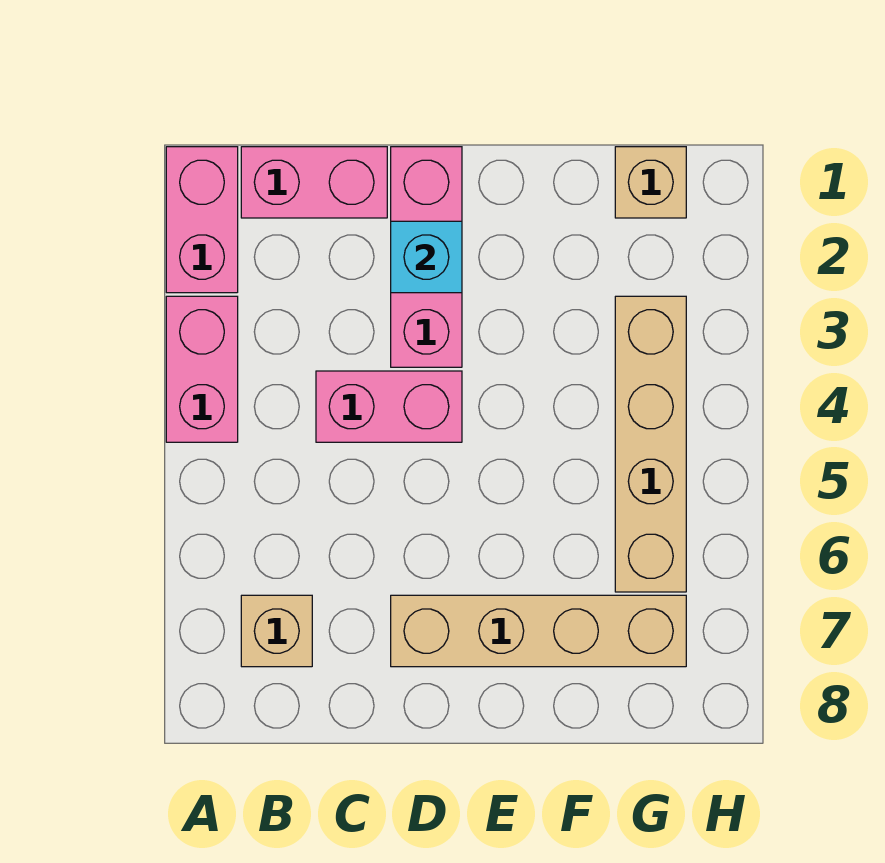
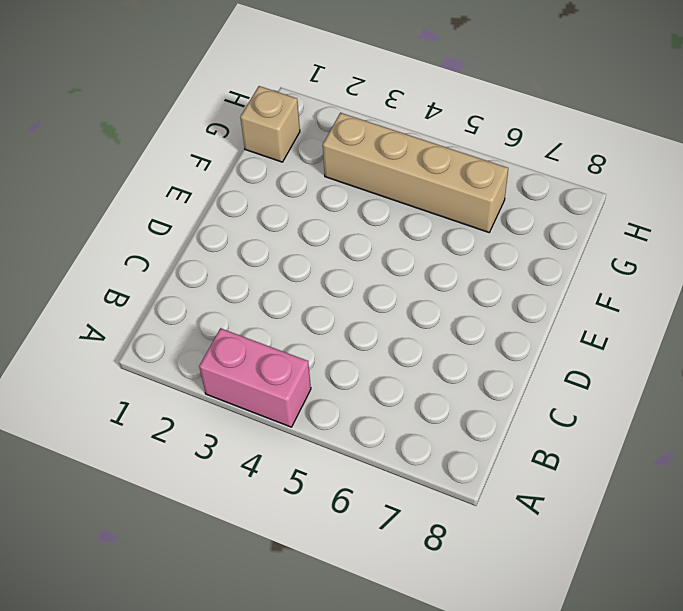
none -> pink brick A1:A2 level 1
none -> pink brick B1:C1 level 1

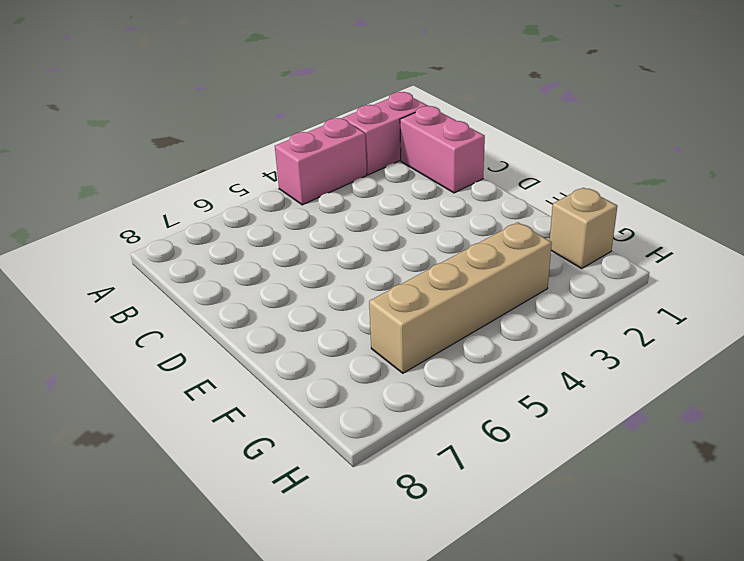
none -> tan brick B7 level 1
none -> pink brick C4:D4 level 1

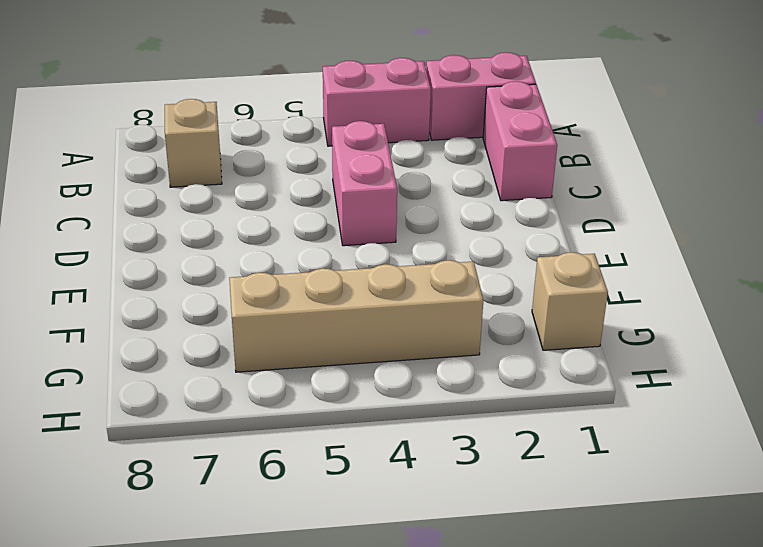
none -> pink brick D1:D3 level 1
none -> tan brick D7:G7 level 1

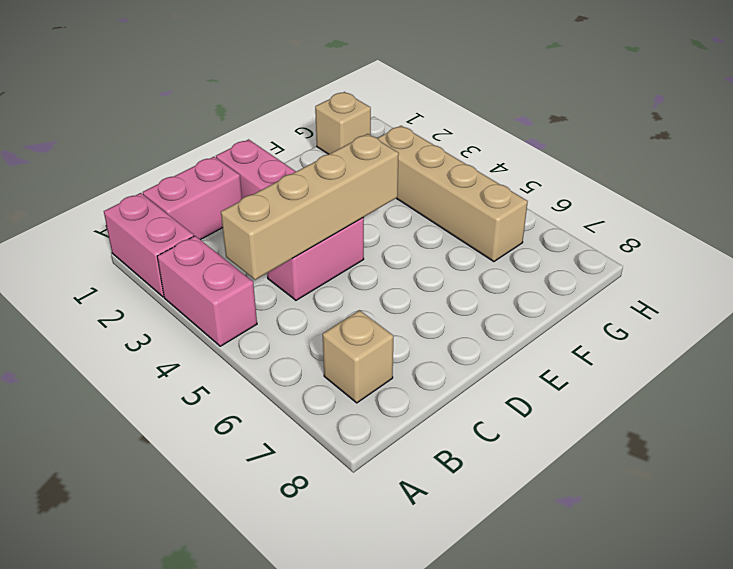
tan brick B4:E4 level 2 -> tan brick D7:G7 level 1
none -> cyan brick D2 level 2

